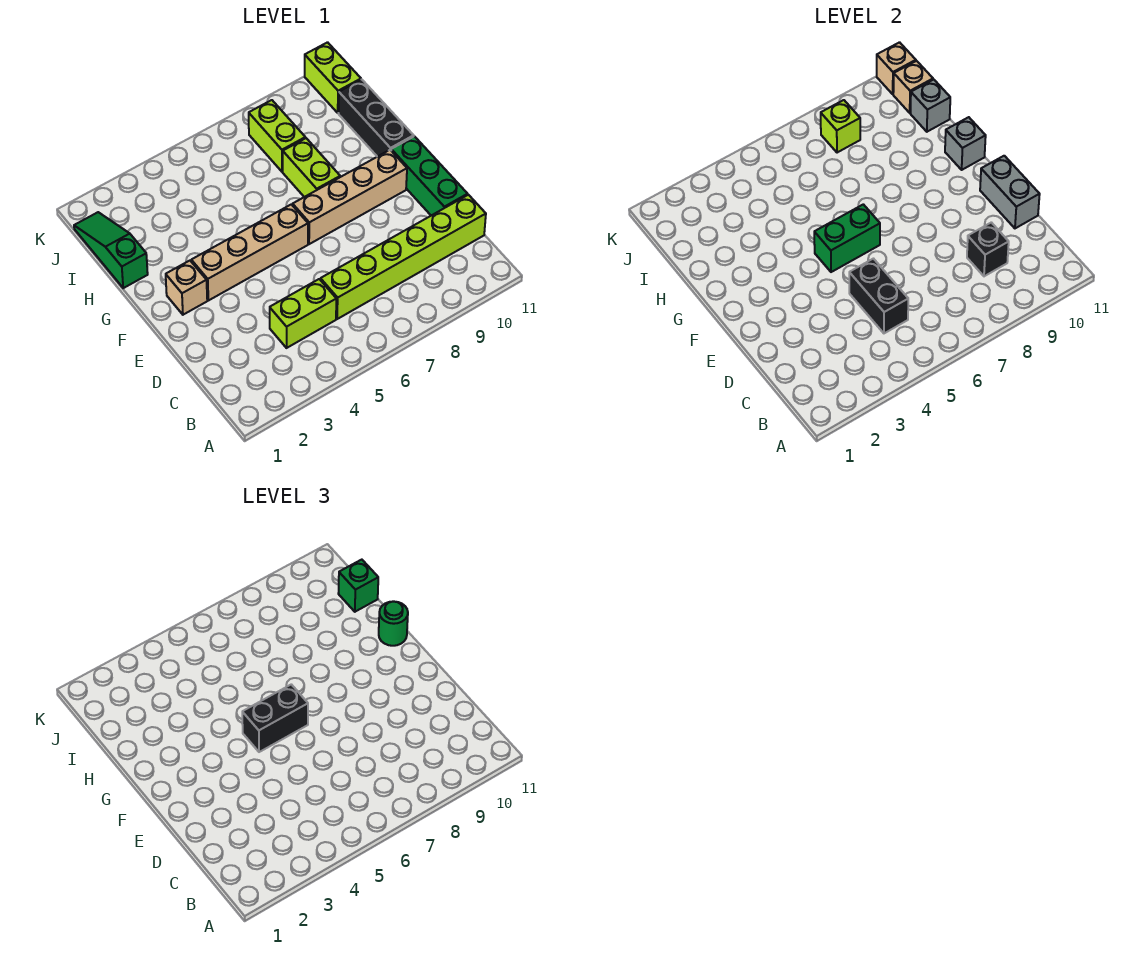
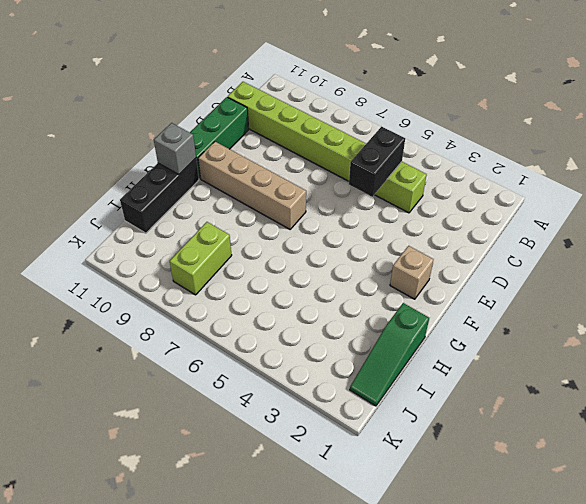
none -> tan brick F3:F6 level 1
none -> lime brick G8:H8 level 1
none -> lime brick J11:K11 level 1

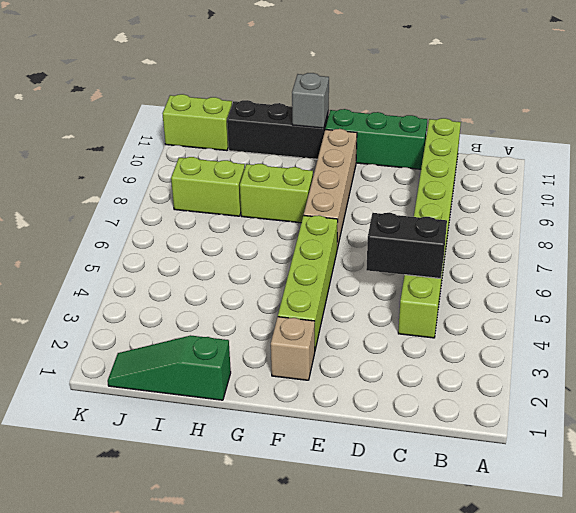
lime brick F3:F6 level 1 -> tan brick F3:F6 level 1
none -> black brick C9 level 2
none -> grey brick D11:E11 level 2
none -> green brick F5:F6 level 2

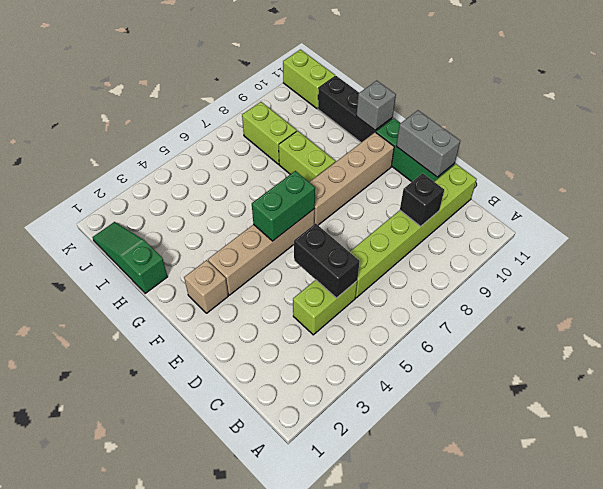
none -> grey brick I11 level 2
none -> lime brick J8 level 2
none -> tan brick J11 level 2

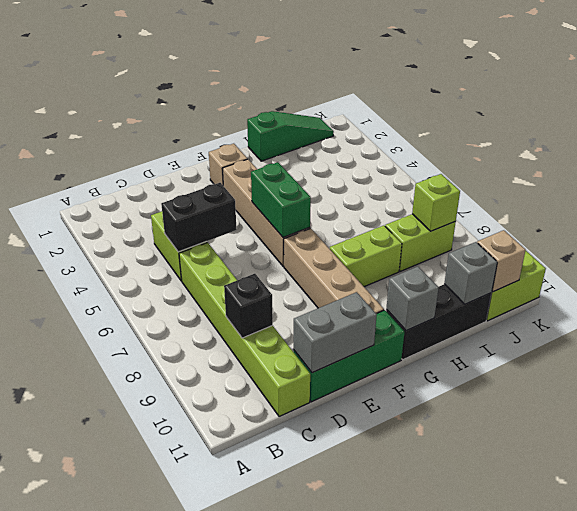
none -> tan brick K11 level 2
none -> black brick F5:F6 level 3
none -> green round brick G11 level 3

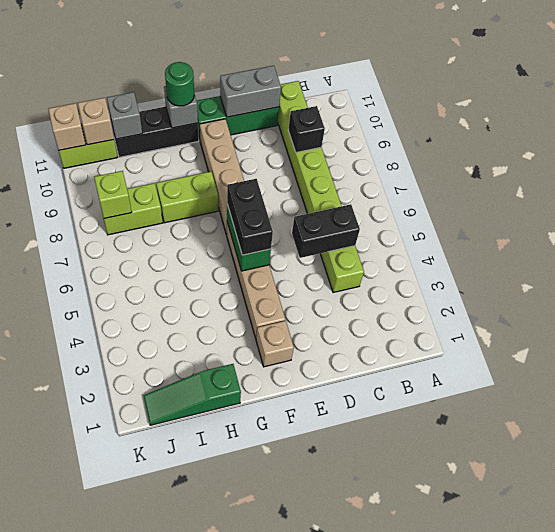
none -> green brick I11 level 3

